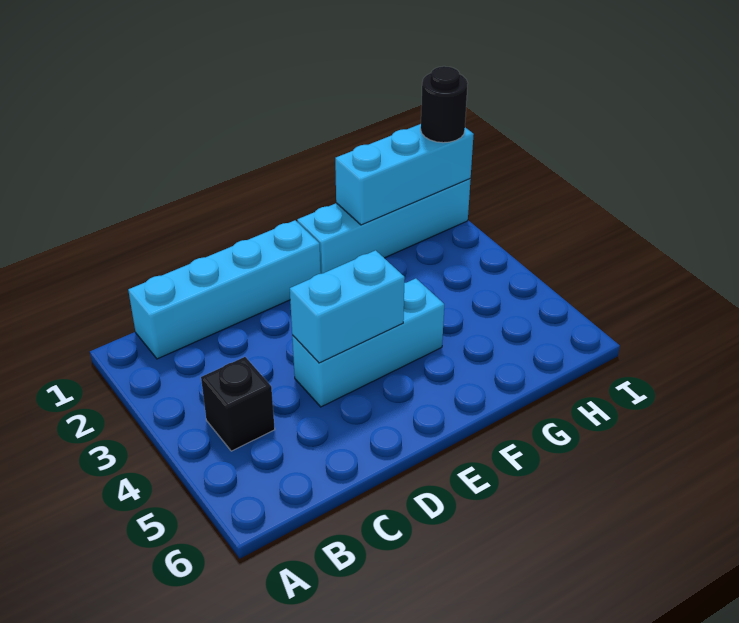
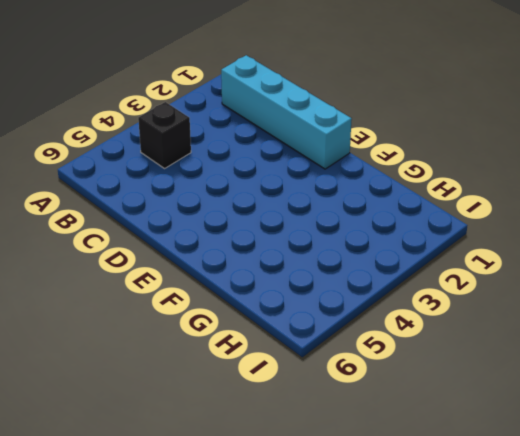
none -> cyan brick D4:F4 level 1
none -> cyan brick F1:I1 level 1

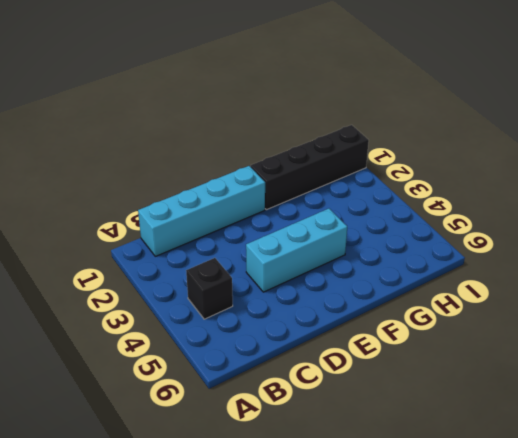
black brick F1:I1 level 1 -> cyan brick F1:I1 level 1
none -> cyan brick D4:E4 level 2
none -> cyan brick G1:I1 level 2

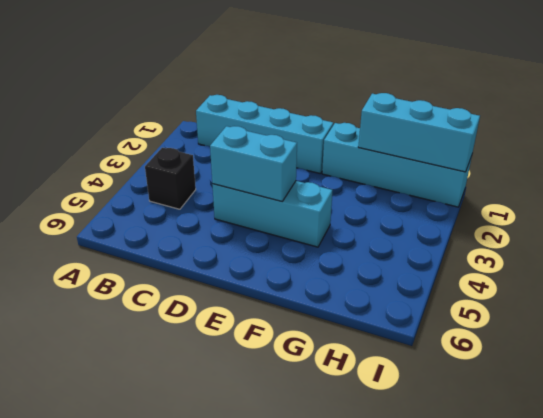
none -> black round brick I1 level 3

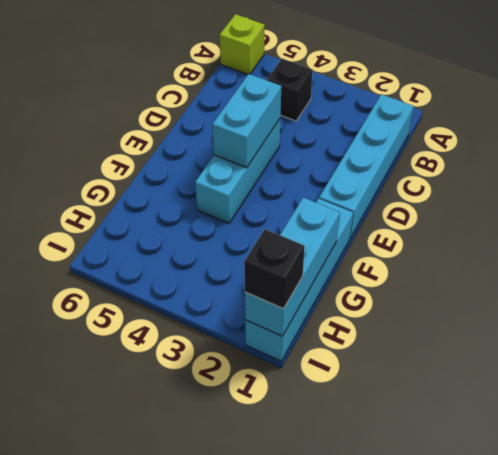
lime brick A6 level 1 -> none
black brick I1 level 3 -> black round brick I1 level 3

